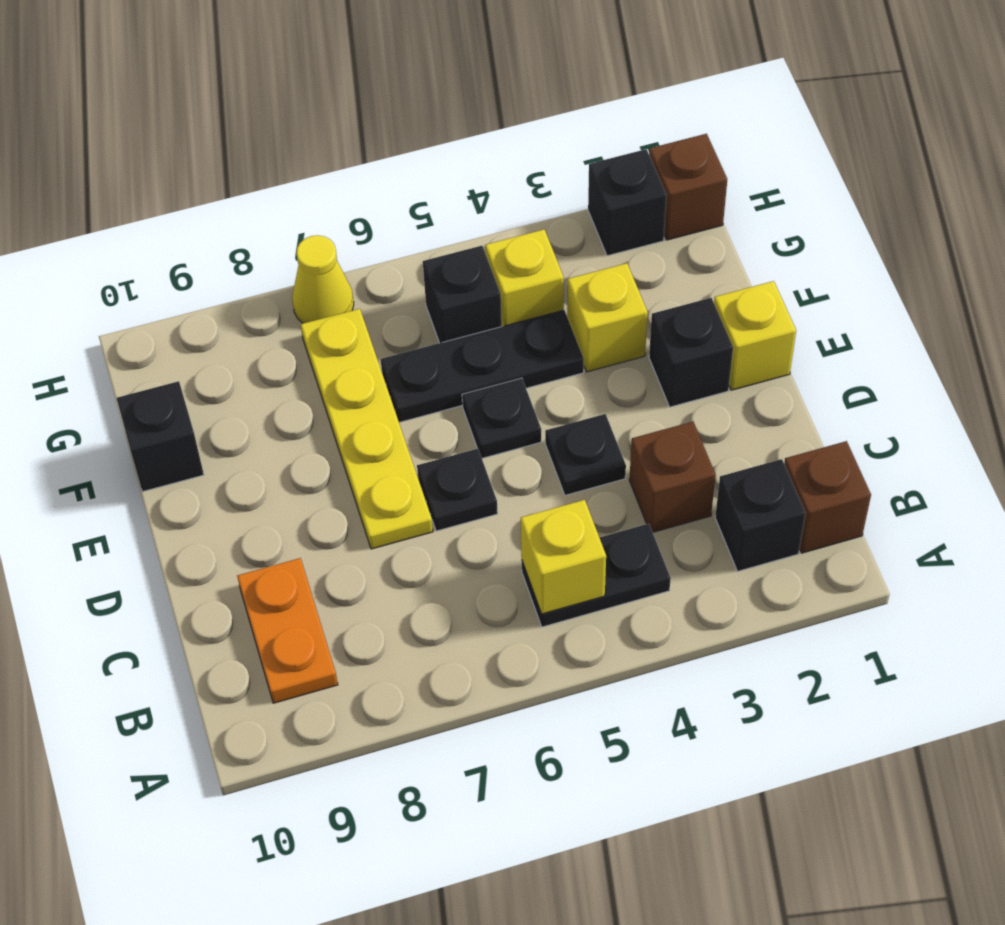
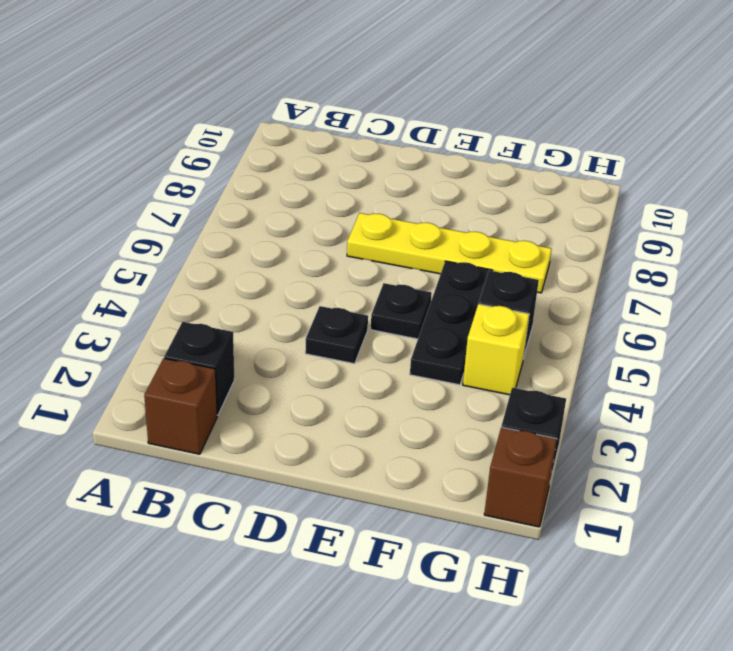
none -> black plate B4:B5 level 1
none -> orange plate B9:C9 level 1
none -> brown brick C3 level 1

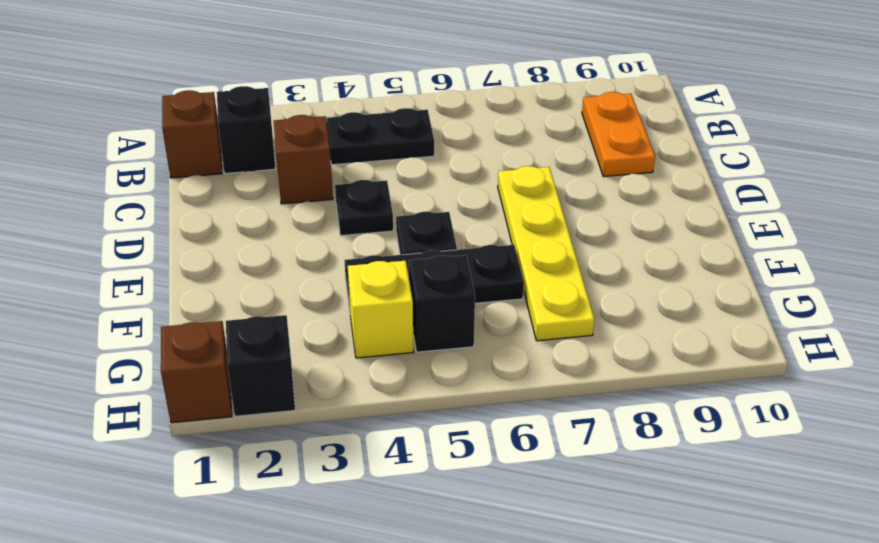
none -> black plate D6 level 1
none -> yellow brick E1 level 1
none -> black brick E2 level 1

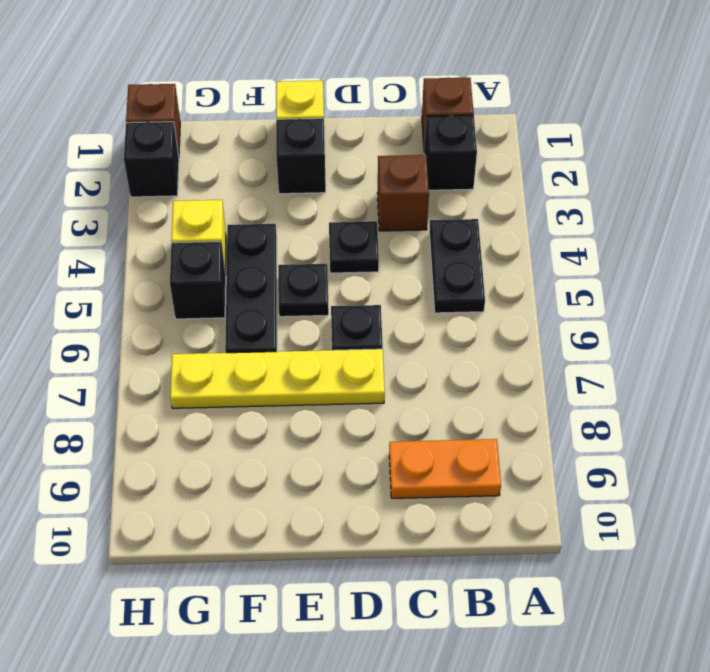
none -> yellow brick F3 level 1
none -> black brick F10 level 1
none -> yellow cone H7 level 1

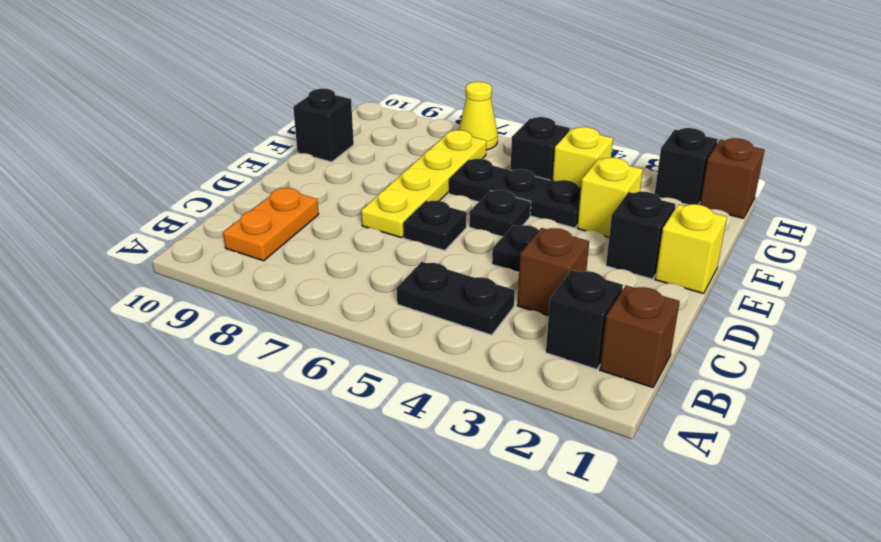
none -> yellow brick B5 level 2

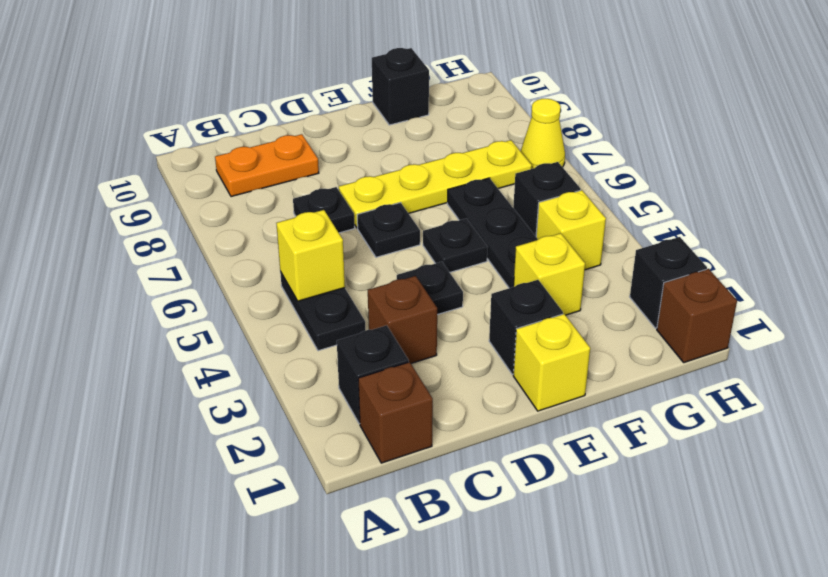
black plate C7 level 1 -> none

